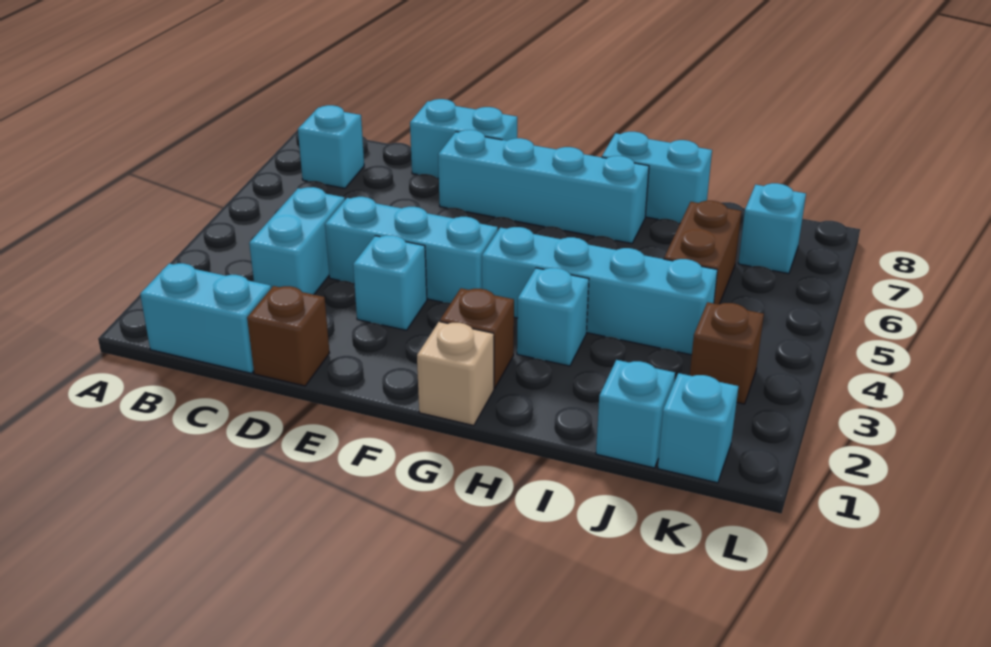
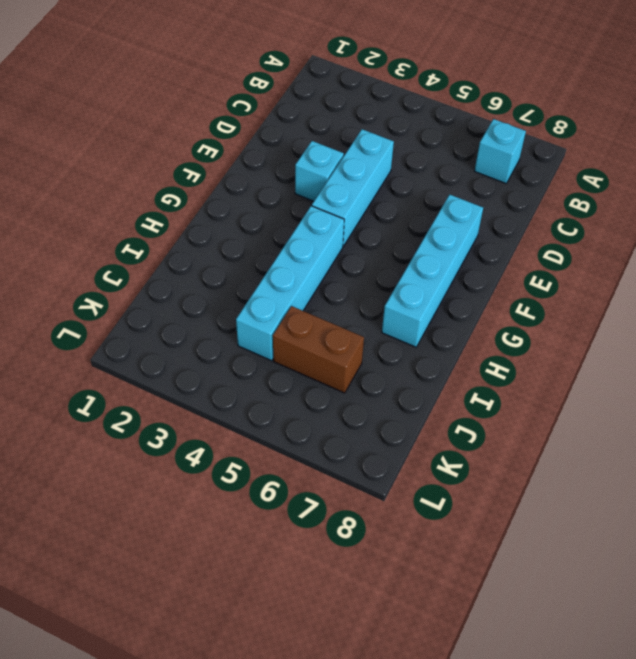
none -> cyan brick B1:C1 level 1
none -> cyan brick C3:C4 level 1
none -> brown brick D1 level 1

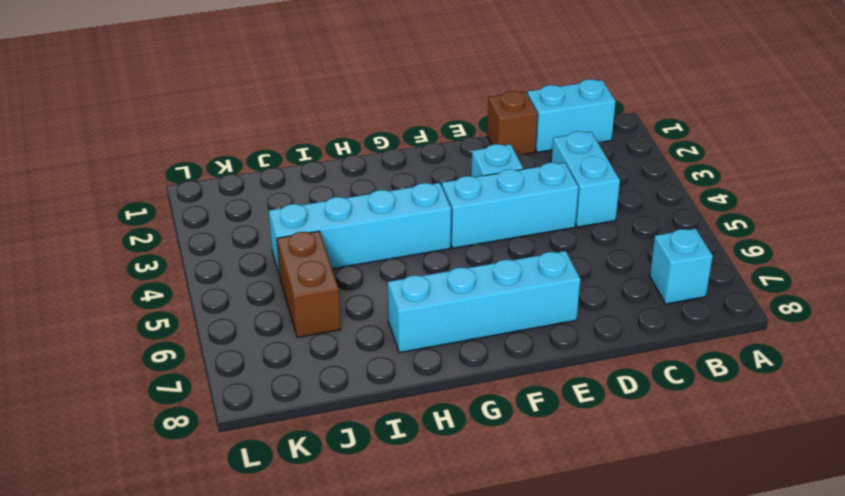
none -> cyan brick D8:E8 level 1
none -> tan brick G1 level 1
none -> brown brick G2 level 1

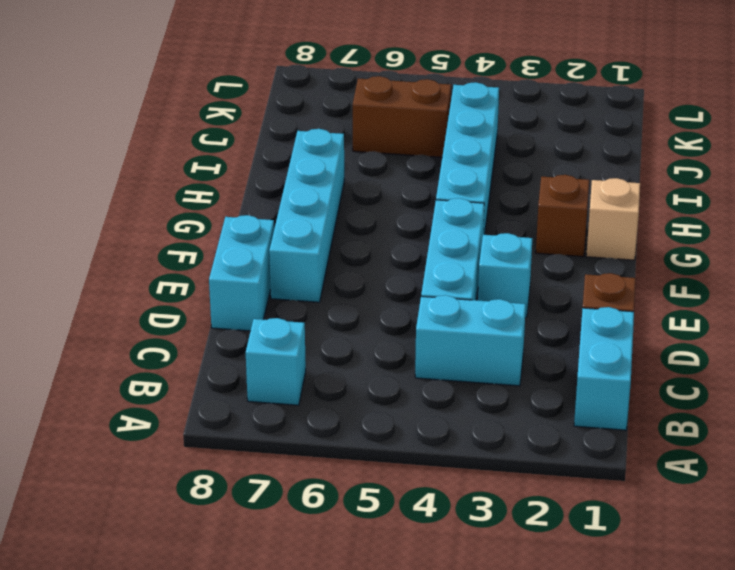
none -> cyan brick H3 level 1
none -> cyan brick H8:I8 level 1
none -> cyan brick J1 level 1

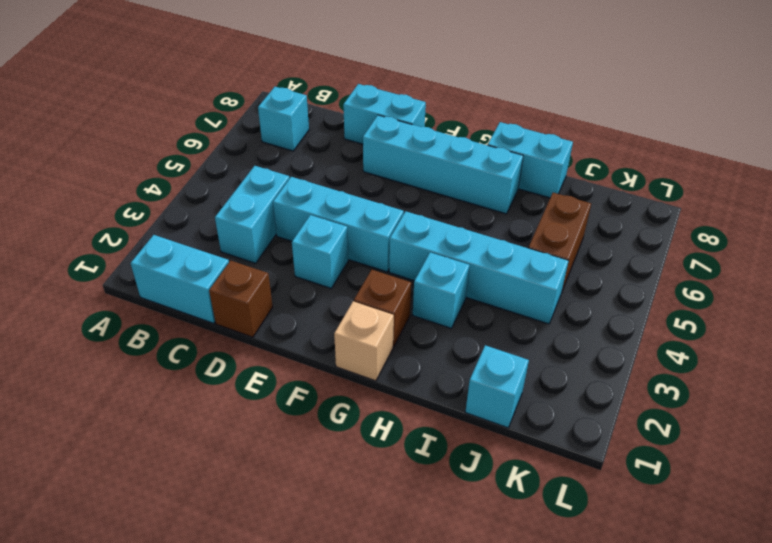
none -> cyan brick K1 level 1
none -> brown brick K3 level 1
none -> cyan brick K7 level 1

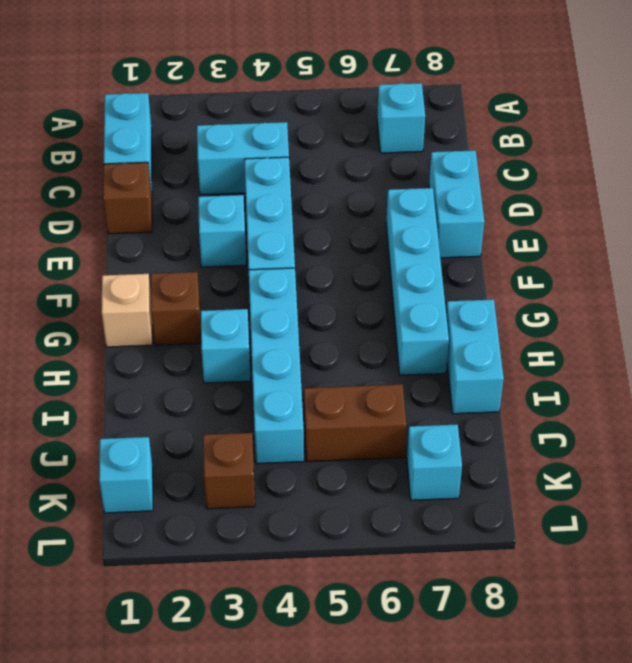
none -> cyan brick J1 level 1

